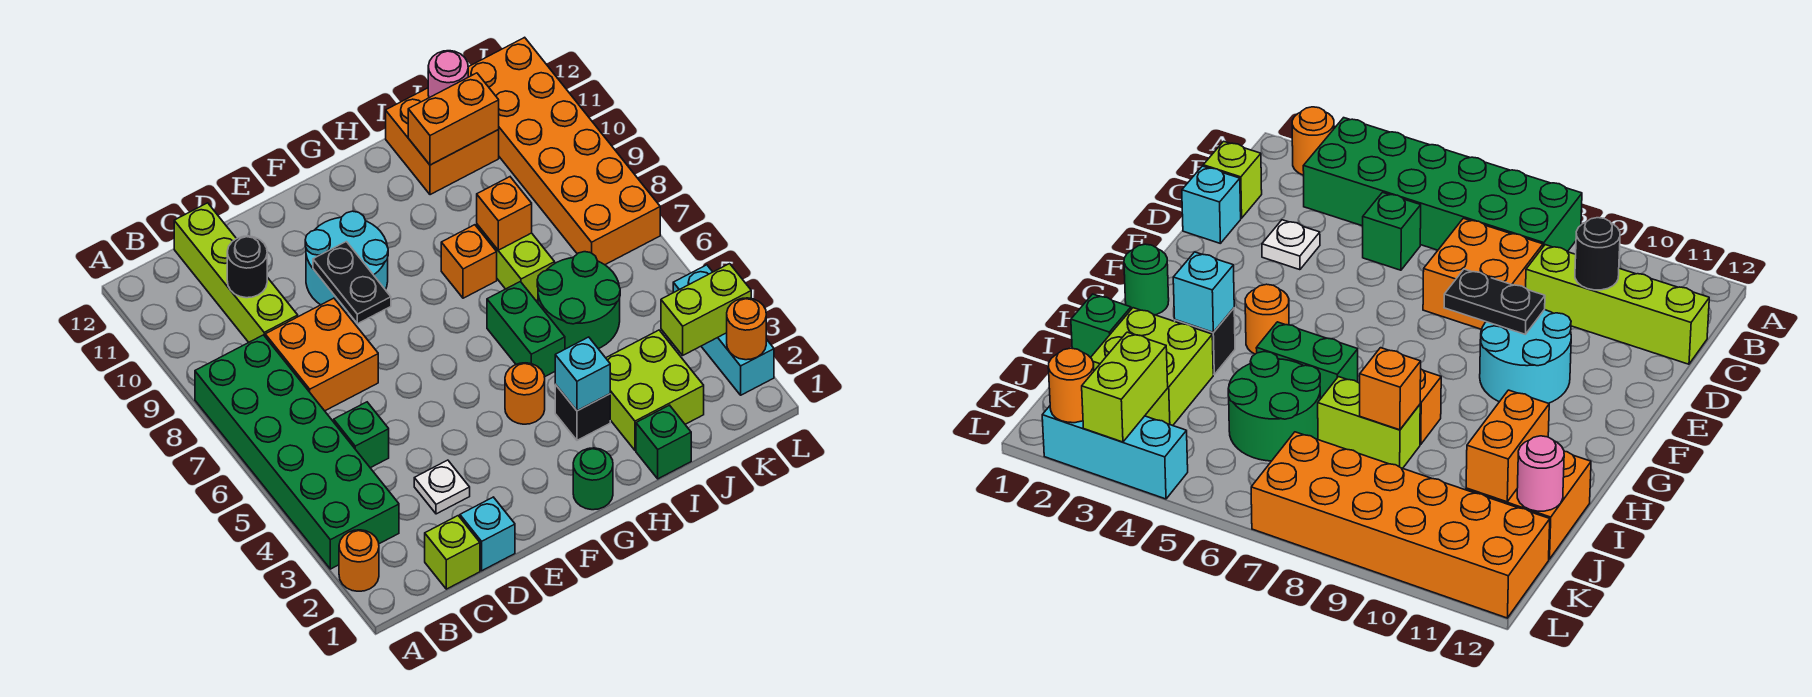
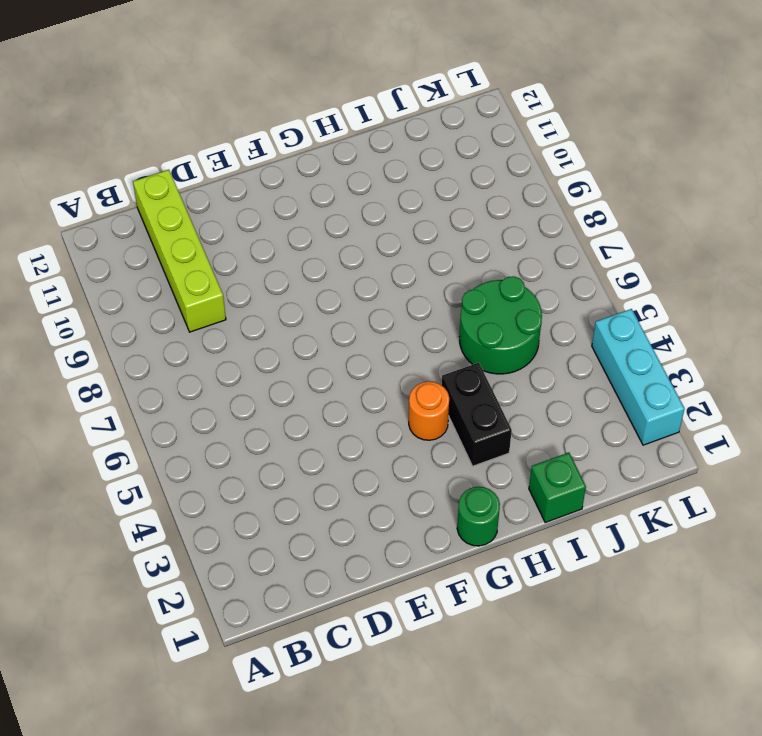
black brick H3:H4 level 1 -> black brick H3 level 1
none -> orange round brick A2 level 1
none -> green brick A3:B8 level 1
none -> lime brick C1 level 1

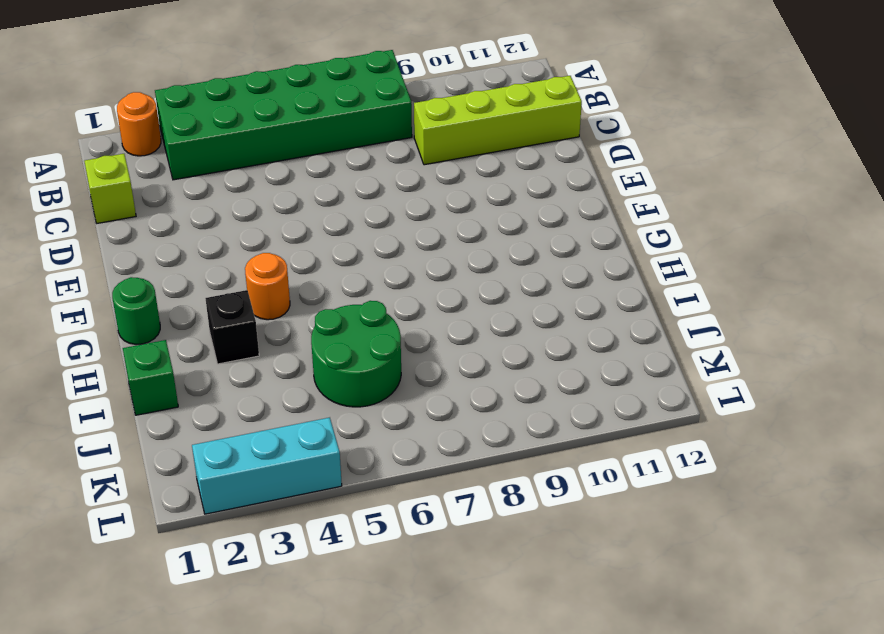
none -> green brick C5 level 1
none -> orange brick C7:D8 level 1
none -> cyan brick D1 level 1

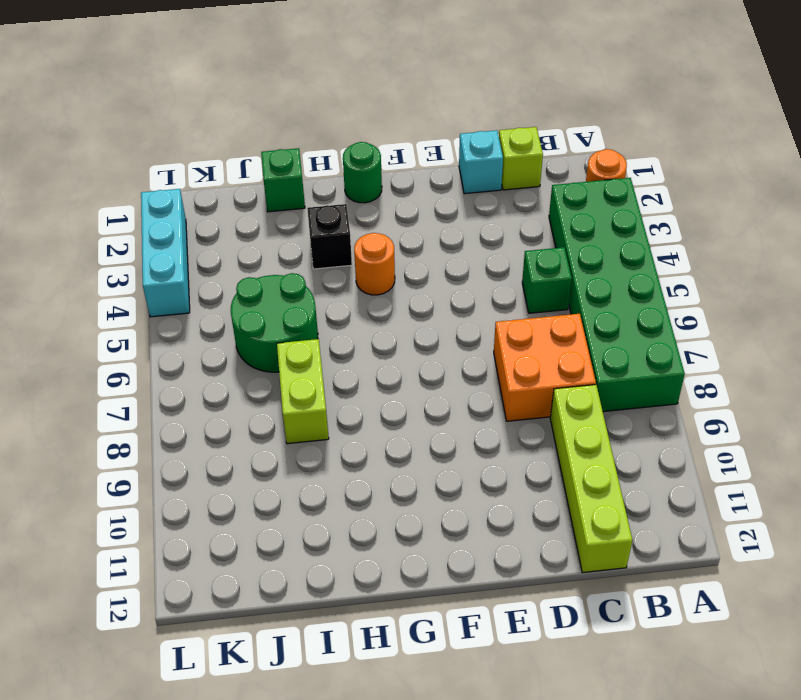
none -> white plate D3 level 1
none -> cyan round brick E9:F10 level 1
none -> green brick H5:H6 level 1

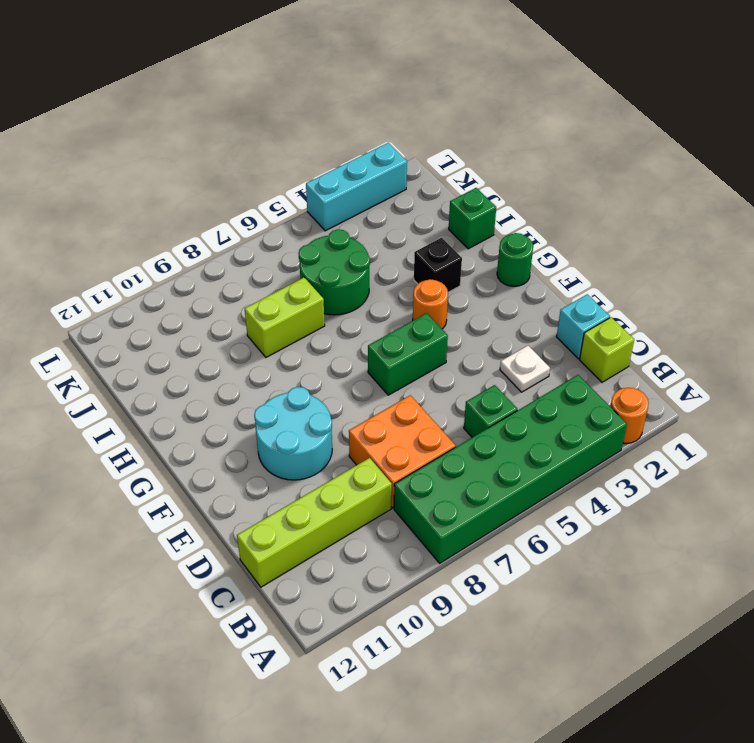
green brick F5:F6 level 1 -> green brick H5:H6 level 1
none -> orange brick H8 level 1
none -> lime brick I2:J3 level 1
none -> orange brick I11:J12 level 1

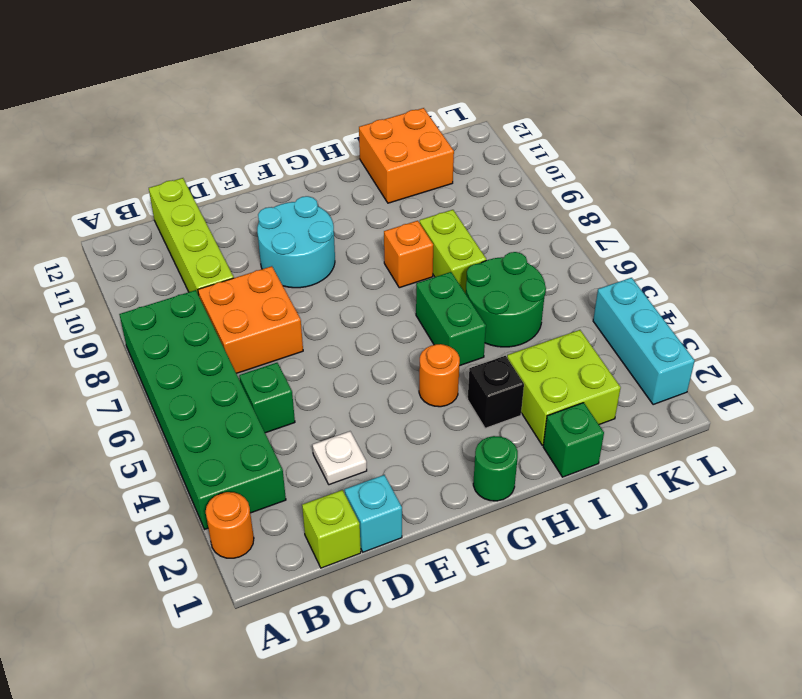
none -> orange brick K7:L12 level 1
none -> black round brick C10 level 2
none -> black plate E8:E9 level 2

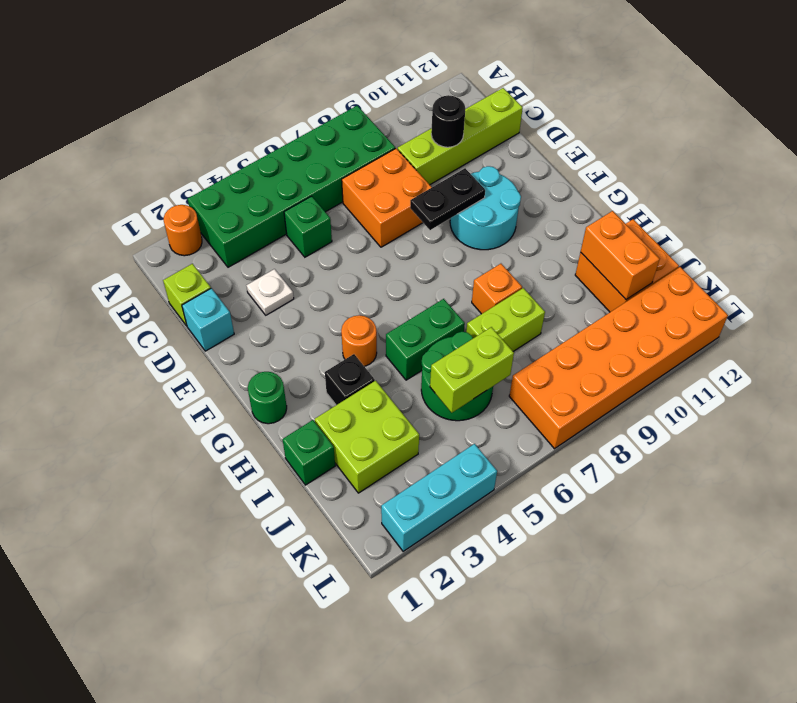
lime brick J5:J6 level 2 -> lime brick K3:L3 level 2
none -> cyan brick H3 level 2
none -> orange brick I8 level 2
none -> pink round brick J12 level 2

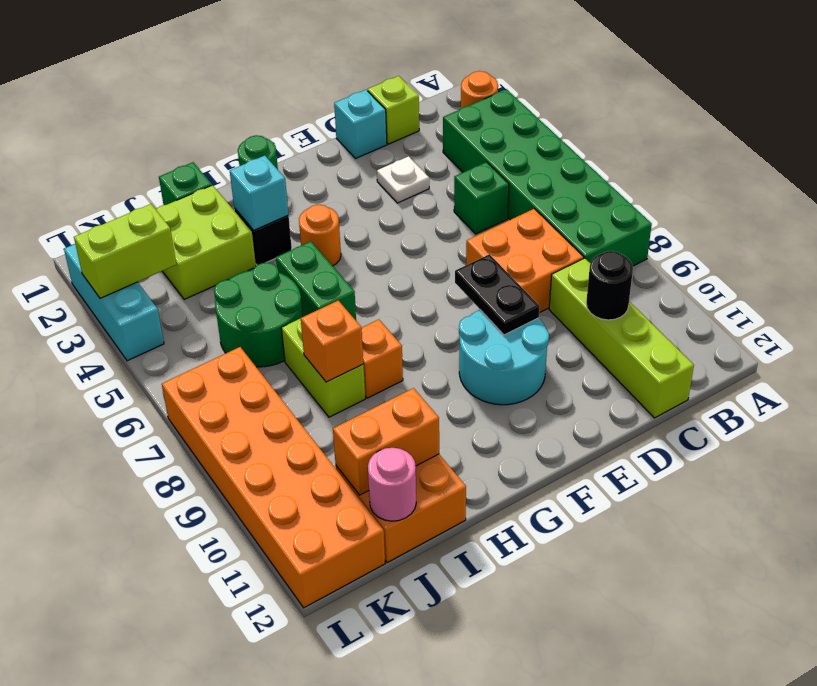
none -> orange round brick L2 level 2

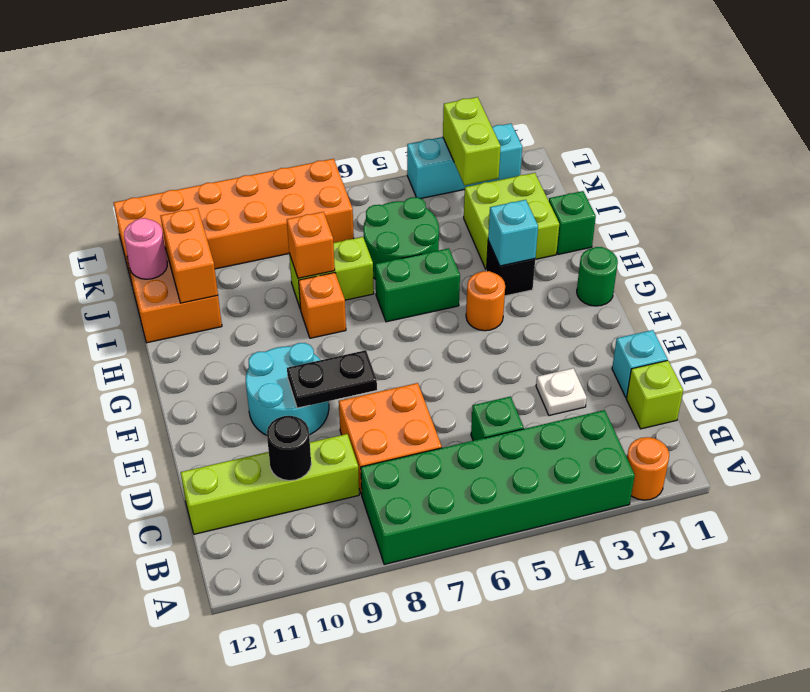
none -> orange round brick L2 level 2

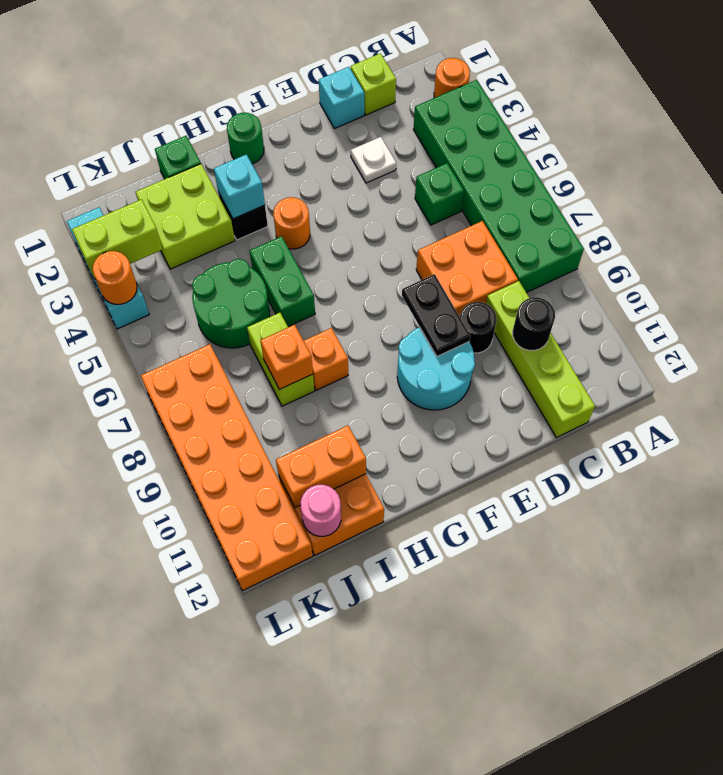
black round brick D9 level 1 -> none
orange round brick L4 level 2 -> orange round brick L2 level 2

